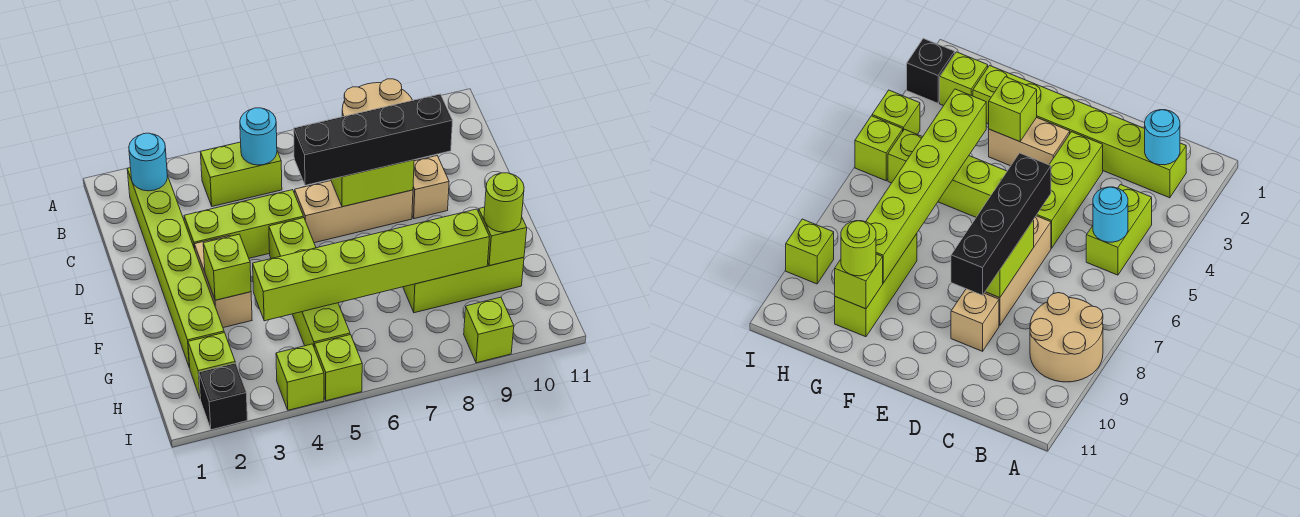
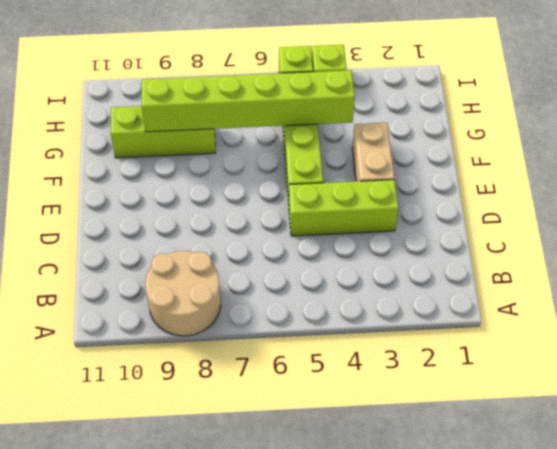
none -> lime brick B2:G2 level 1
none -> lime brick B4:B5 level 1
none -> tan brick D6:D8 level 1

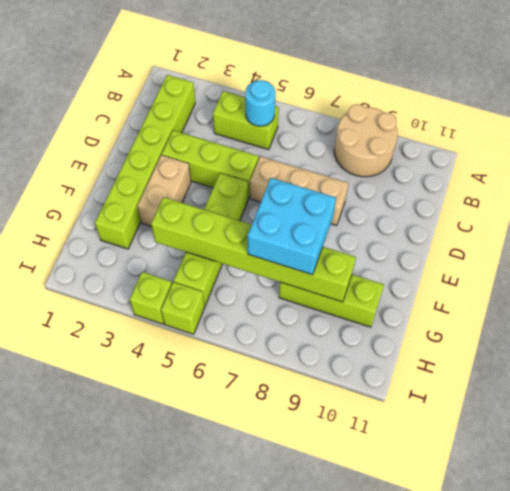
cyan brick F7:G8 level 3 -> none
none -> tan brick D9 level 1
none -> lime brick H2 level 1
none -> black brick I2 level 1

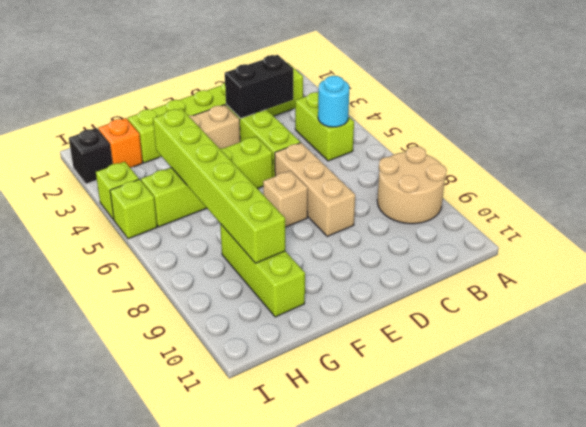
black brick C3:D3 level 2 -> none
tan brick E7 level 1 -> tan brick D9 level 1
orange brick H2 level 1 -> lime brick H2 level 1
none -> lime brick I9 level 1
none -> cyan round brick B2 level 2
none -> lime brick D7:D8 level 2

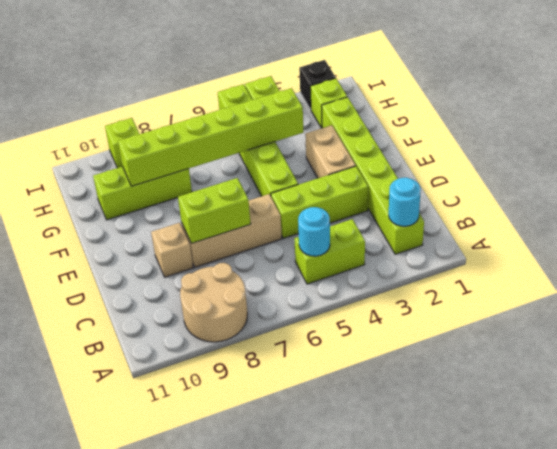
none -> lime brick F3 level 2
none -> lime brick G10 level 2
none -> black brick D6:D9 level 3

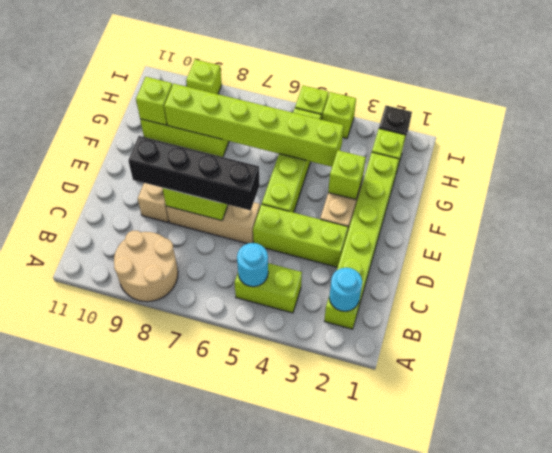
none -> lime round brick G10 level 3

